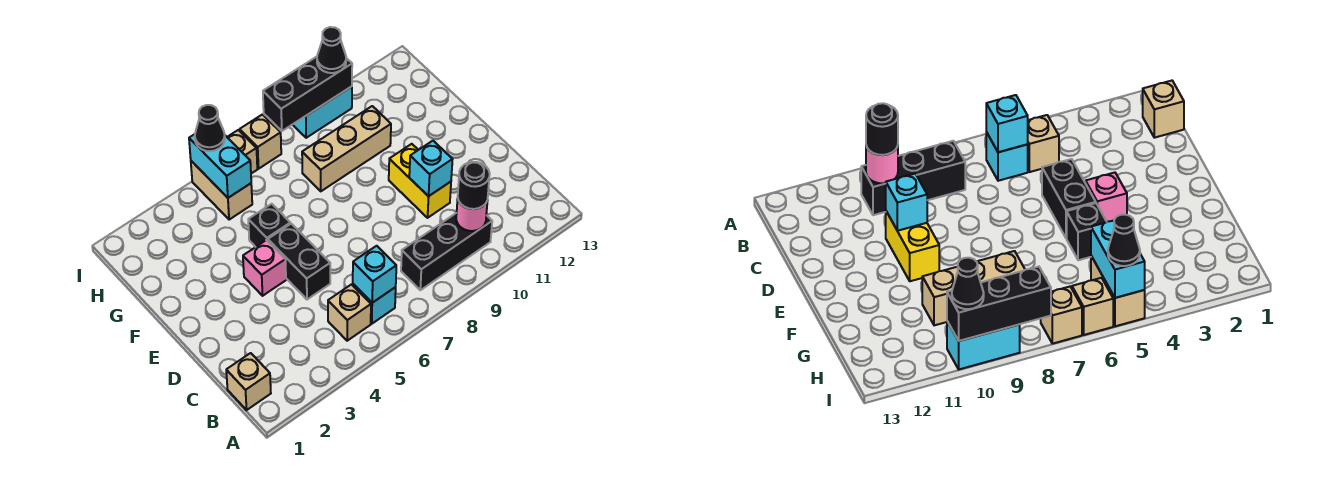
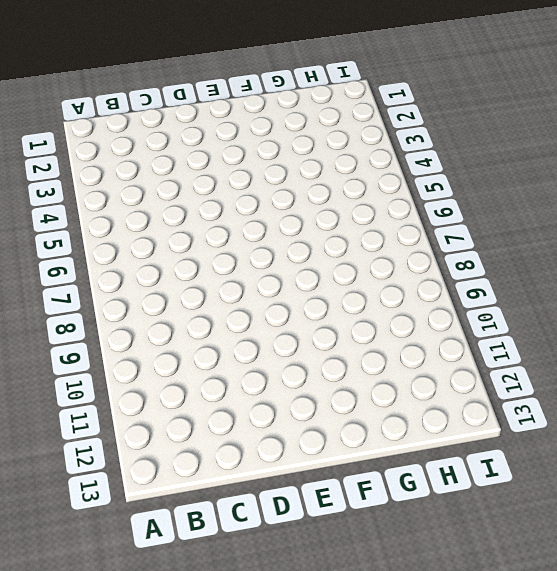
none -> tan brick B1 level 1
none -> tan brick B5 level 1
none -> cyan brick B6 level 1

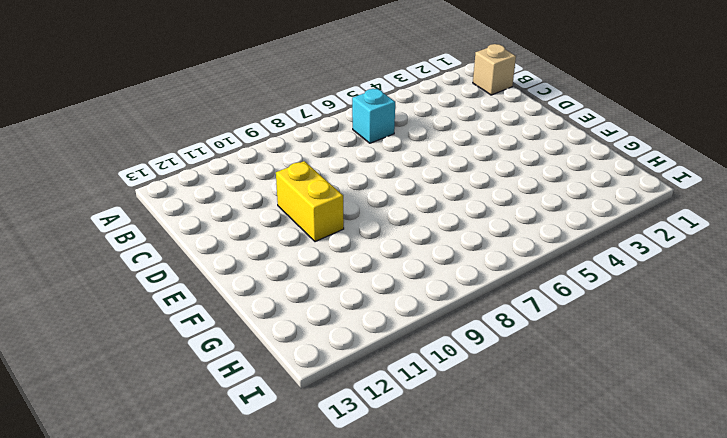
none -> tan brick B5 level 1
none -> black brick B8:B10 level 1
none -> black brick D5:E5 level 1

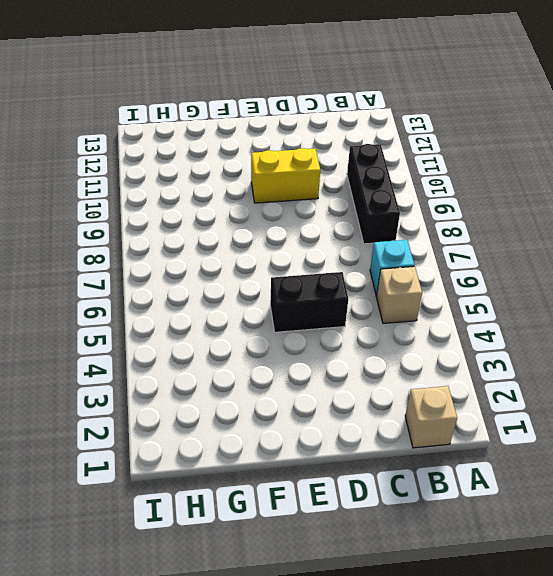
none -> pink brick E4 level 1
none -> black brick F5 level 1
none -> tan brick G8:G10 level 1

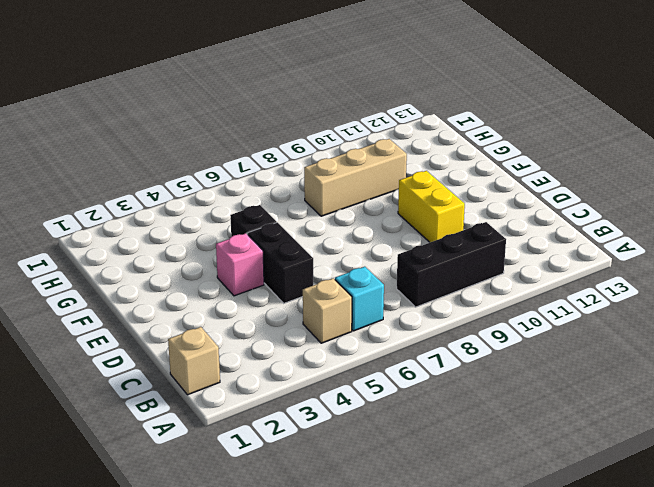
none -> tan brick H5:I5 level 1
none -> tan brick I6 level 1
none -> tan brick I7 level 1

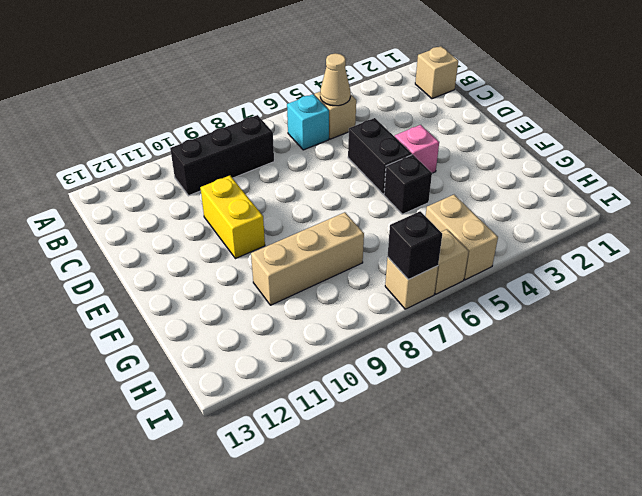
tan cone B5 level 2 -> none
black brick I7 level 2 -> none
none -> cyan brick I9:I10 level 1
none -> cyan brick B6 level 2
none -> pink round brick B10 level 2

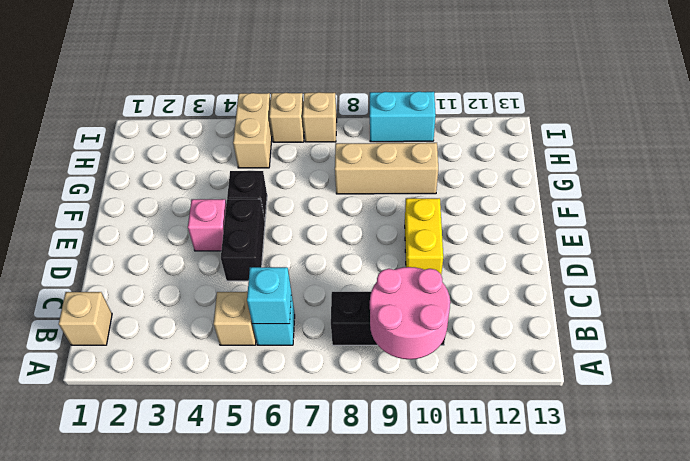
pink round brick A9:B10 level 2 -> pink round brick B10 level 2
none -> cyan brick D10 level 2
none -> cyan brick H5:I5 level 2
none -> black brick I8:I10 level 2

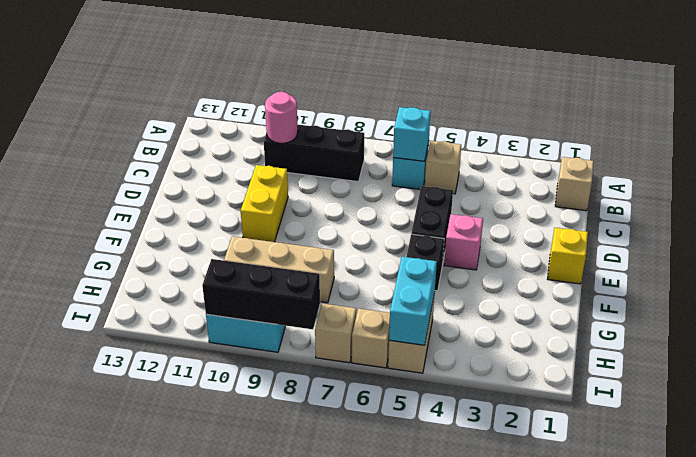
yellow brick E1 level 1 -> none
none -> cyan brick D10 level 2
none -> black round brick B10 level 3
none -> black cone I5 level 3

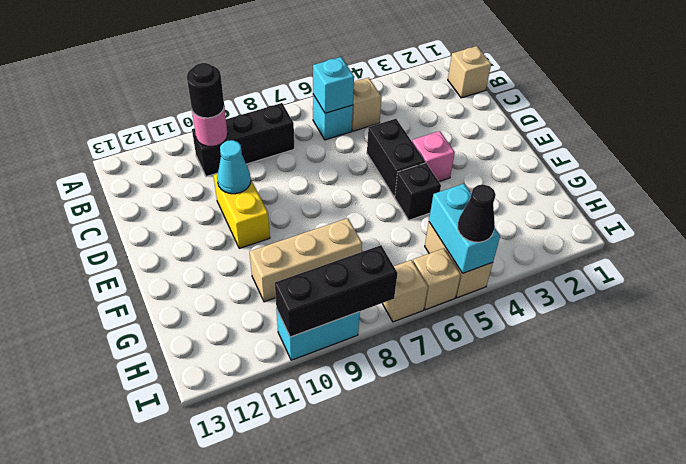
cyan cone D10 level 2 -> cyan brick D10 level 2
none -> black cone I10 level 3

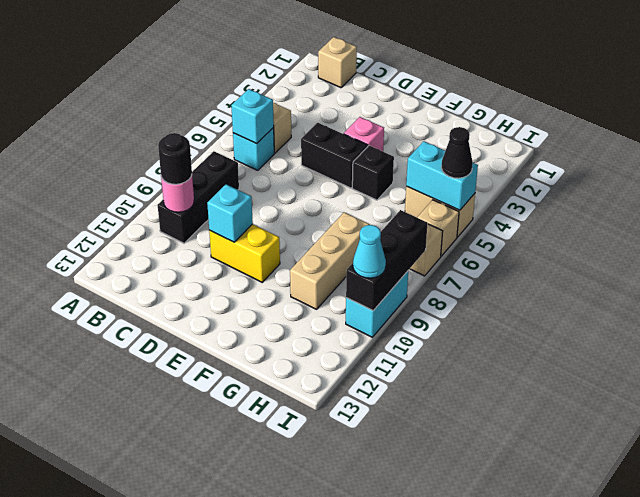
cyan cone I10 level 3 -> black cone I10 level 3

